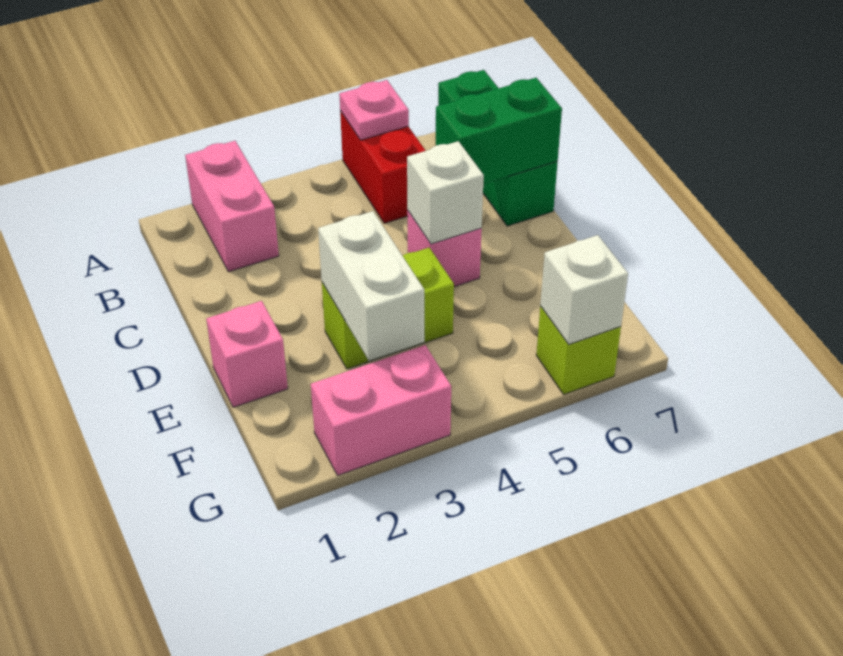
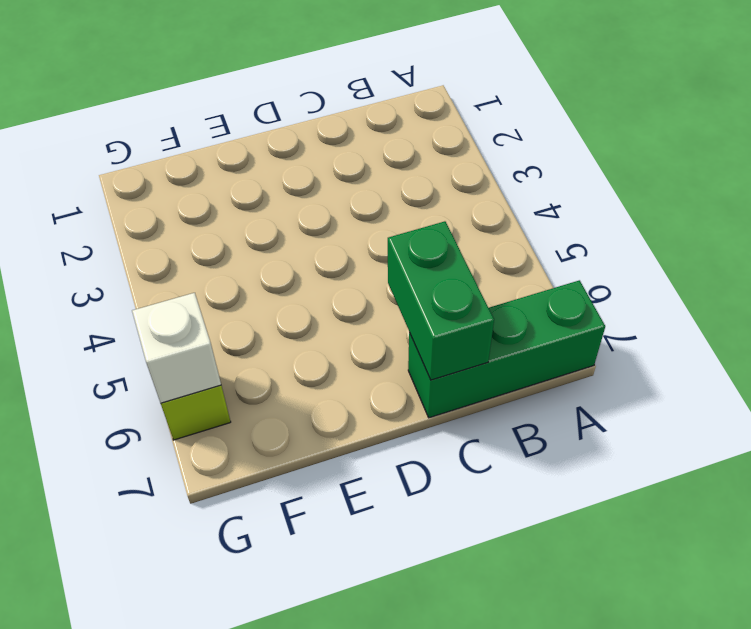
none -> pink brick A2:B2 level 1
none -> red brick A5:B5 level 1
none -> pink brick D5 level 1

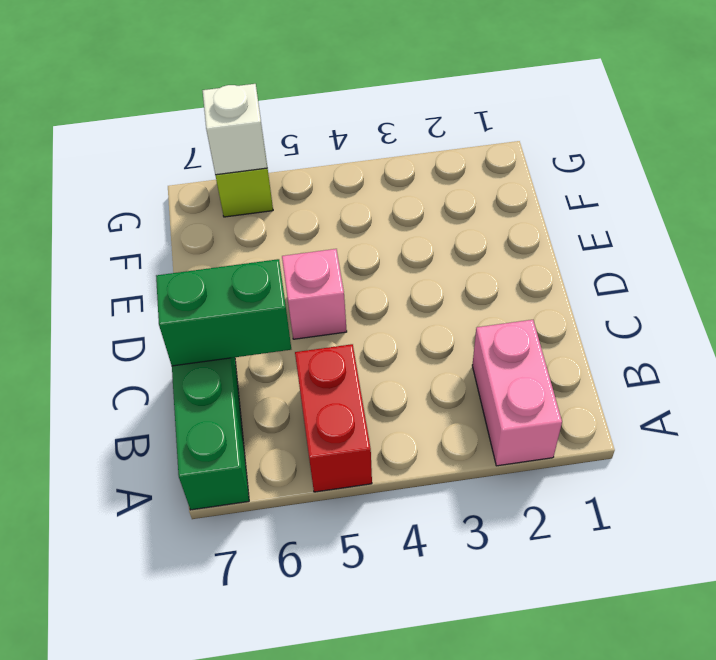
none -> pink brick E1 level 1
none -> lime brick E3:E4 level 1
none -> pink brick G2:G3 level 1

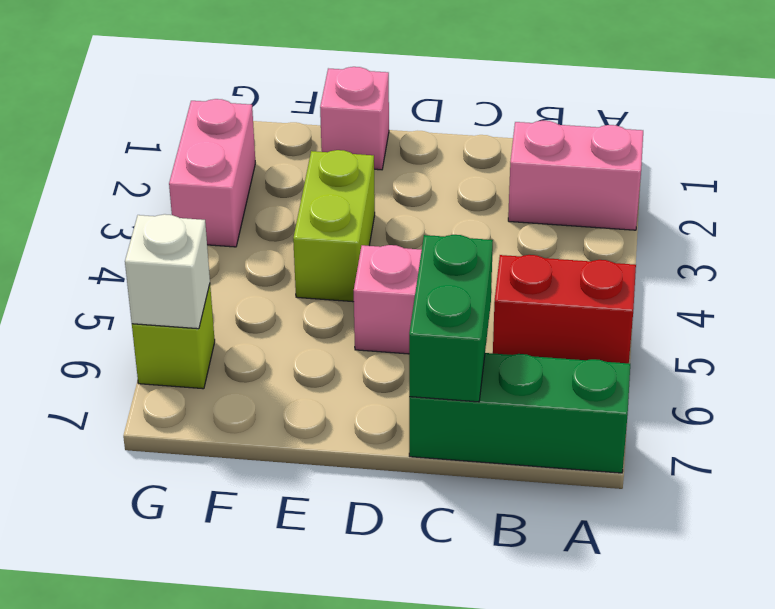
none -> pink plate A5 level 2
none -> white brick D5 level 2
none -> white brick E3:F3 level 2

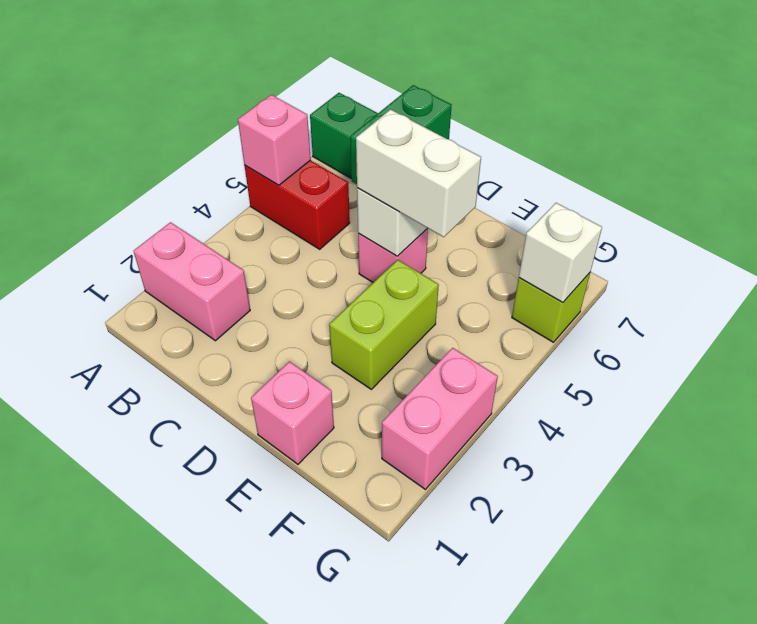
pink brick A5 level 2 -> pink plate A5 level 2
white brick D5:E5 level 3 -> white brick E3:F3 level 2

